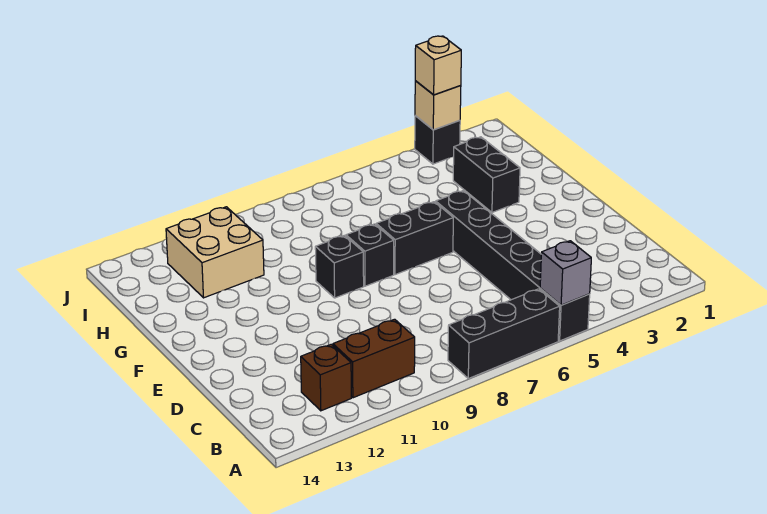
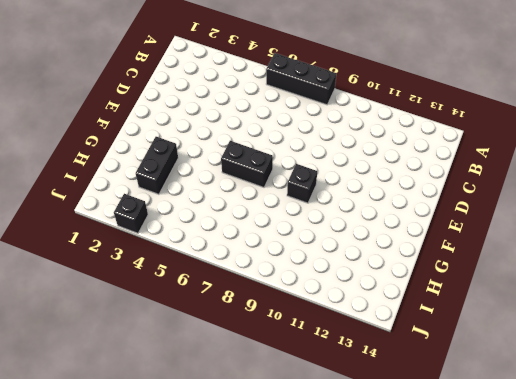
none -> black brick A5:F5 level 1
none -> brown brick B10:B11 level 1
none -> brown brick B12 level 1

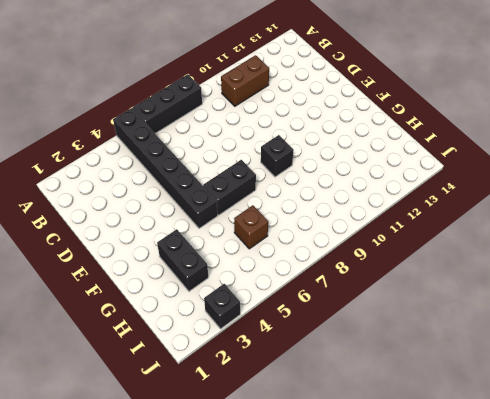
brown brick H6 level 1 -> brown brick B12 level 1
none -> black brick F8 level 1
none -> tan brick H11:I12 level 1
none -> grey brick A5 level 2

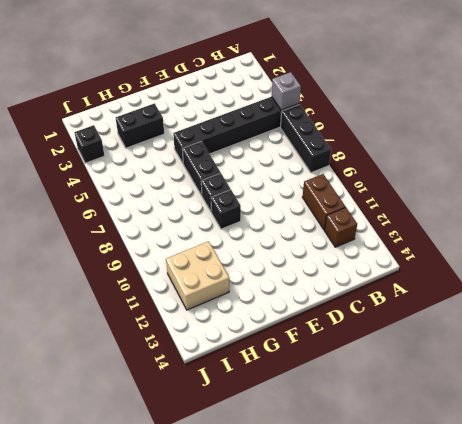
none -> tan brick J3 level 2
none -> tan brick J3 level 3

